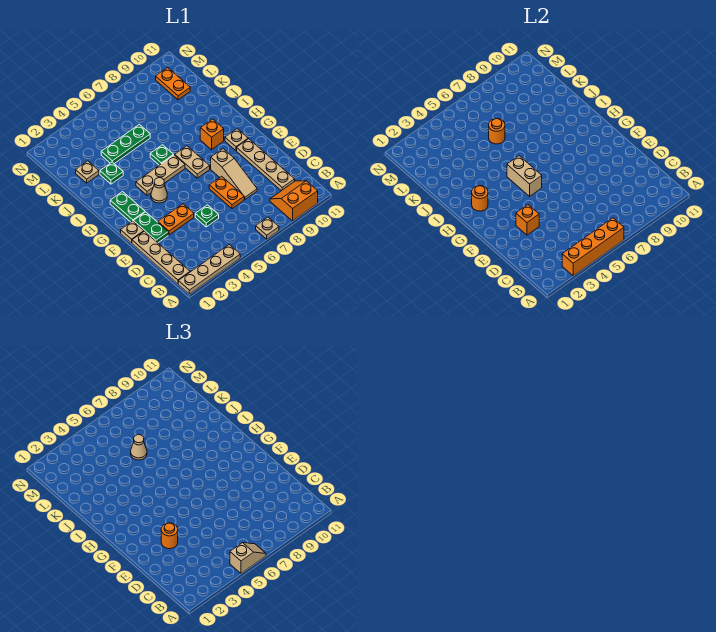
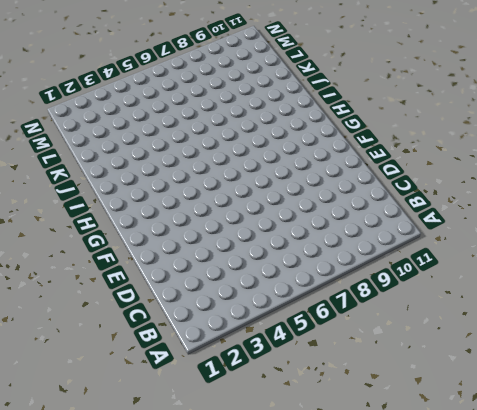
none -> tan plate A1:A4 level 1
none -> tan plate A7 level 1
none -> orange slope A9:B10 level 1 top A
none -> tan plate B1:E1 level 1

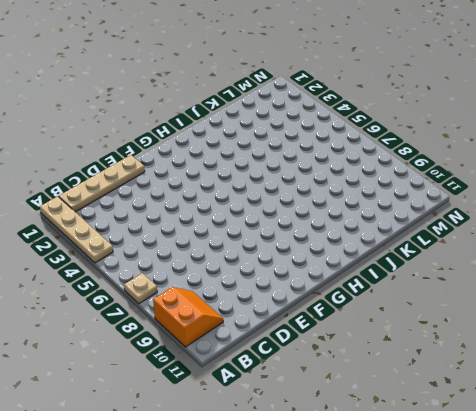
none -> tan plate C10:F10 level 1
none -> green plate D5 level 1
none -> orange plate D7:E7 level 1
none -> tan slope D8:F8 level 1 top F

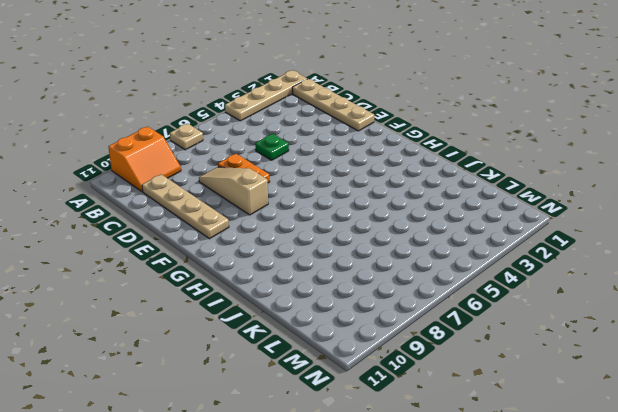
none -> green plate E2:F2 level 1
none -> orange plate E3:E4 level 1
none -> tan plate F1 level 1
none -> green plate G2:H2 level 1

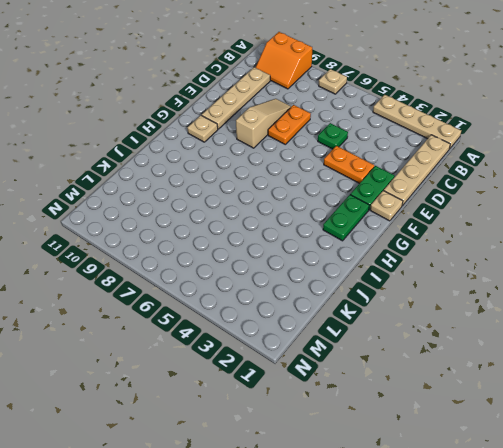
none -> tan cone G4 level 1
none -> tan plate G7:H7 level 1
none -> tan plate H4:H6 level 1
none -> orange brick H9 level 1

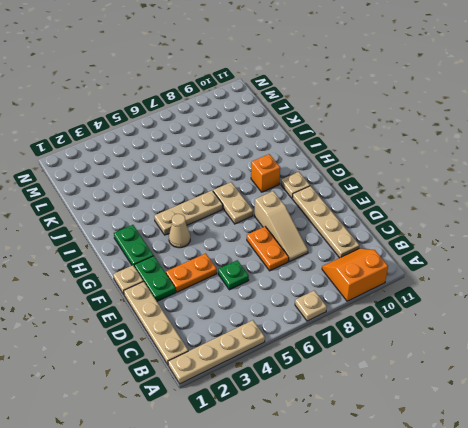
none -> green plate I6 level 1
none -> green plate J3 level 1
none -> tan plate K2 level 1
none -> green plate K4:K6 level 1

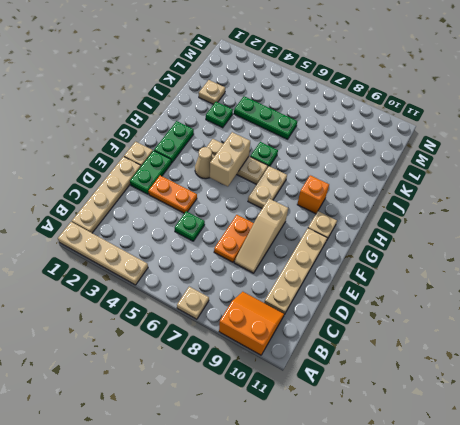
none -> orange plate L10:M10 level 1
none -> orange brick A3:A6 level 2
none -> orange brick E3 level 2
none -> orange round brick H2 level 2

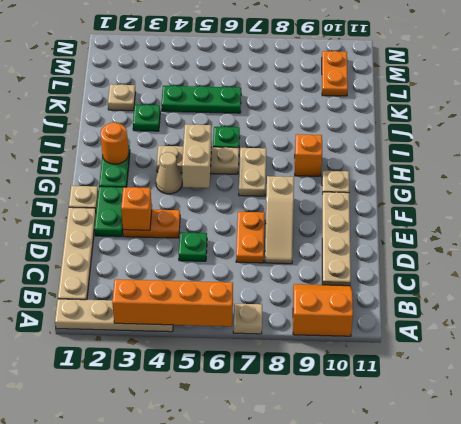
none -> orange round brick K6 level 2
none -> tan slope A5:A6 level 3 top 5
none -> orange round brick E3 level 3
none -> tan cone K6 level 3

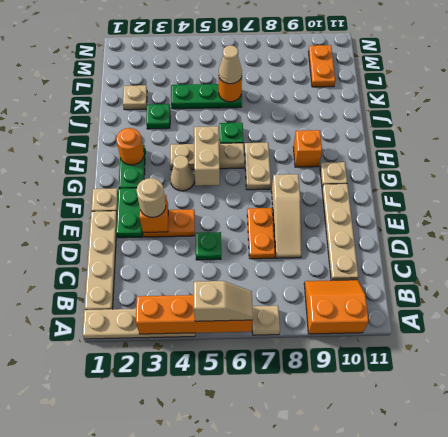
tan round brick E3 level 3 -> orange round brick E3 level 3

